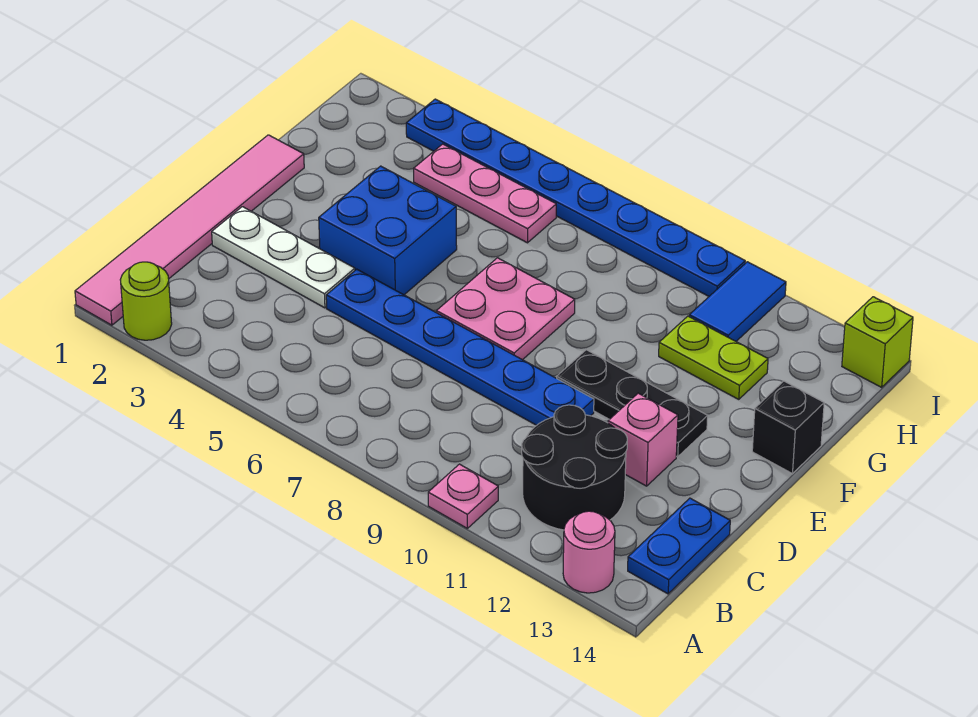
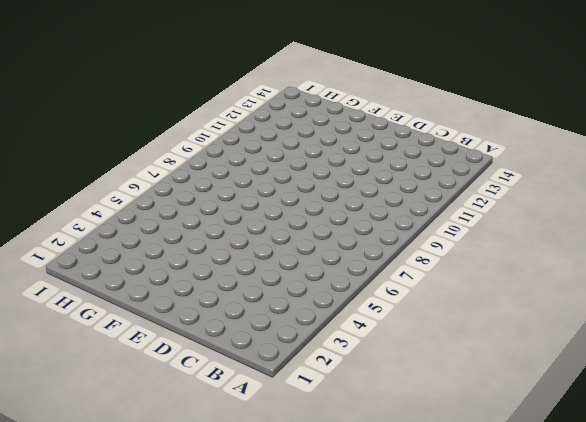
none -> pink tile A1:F1 level 1
none -> lime round brick A2 level 1
none -> pink plate A10 level 1

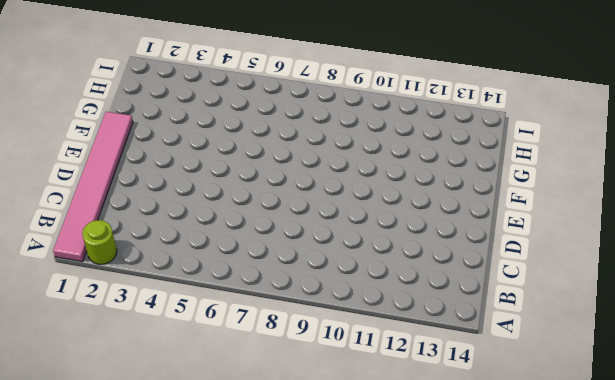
none -> pink plate A10 level 1
none -> pink round brick A13 level 1
none -> black round brick B11:C12 level 1

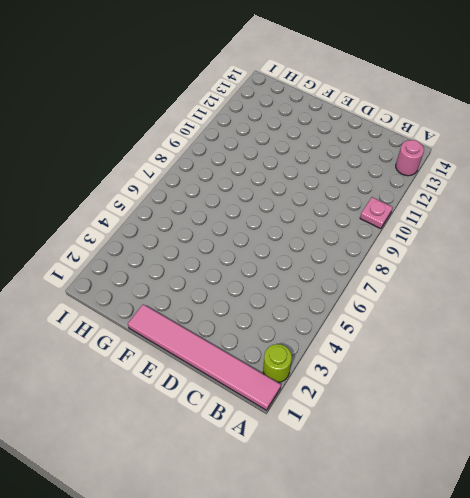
none -> black round brick B11:C12 level 1
none -> blue plate B14:C14 level 1
none -> white plate D2:D4 level 1

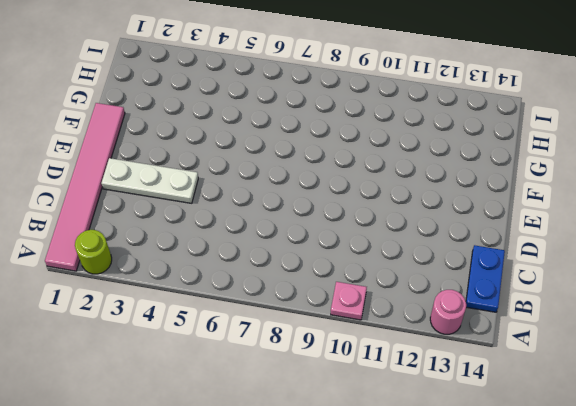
none -> black round brick B11:C12 level 1
none -> blue plate D5:D10 level 1
none -> pink brick D12 level 1

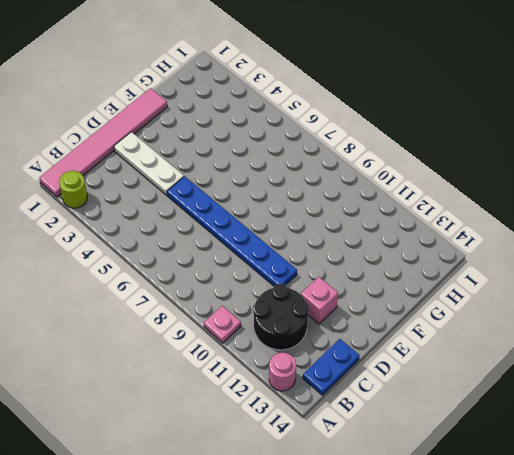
none -> blue brick E4:F5 level 1
none -> pink plate E7:F8 level 1
none -> black plate E10:E12 level 1

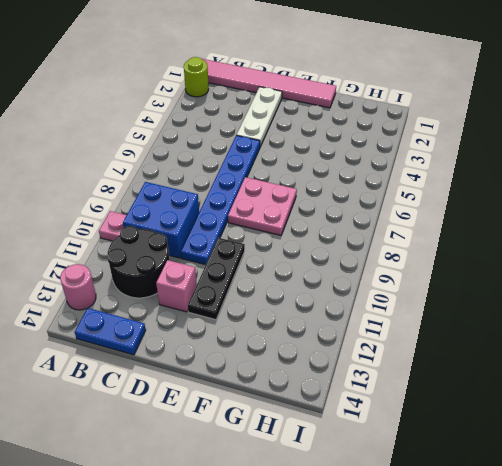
blue brick B9:C10 level 1 -> blue brick E4:F5 level 1
none -> black brick F14 level 1
none -> lime plate G11:G12 level 1
none -> pink plate H4:H6 level 1

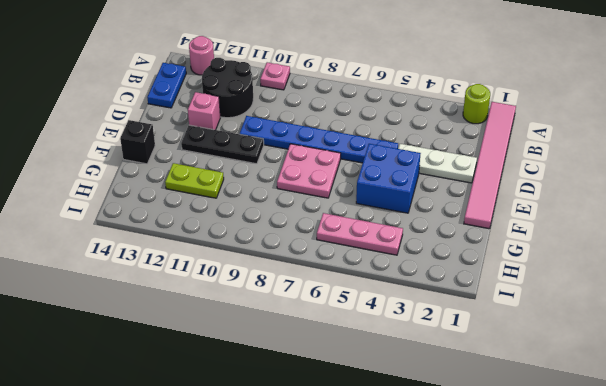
none -> blue tile H11:I11 level 1
none -> blue plate I3:I10 level 1
none -> lime brick I14 level 1

